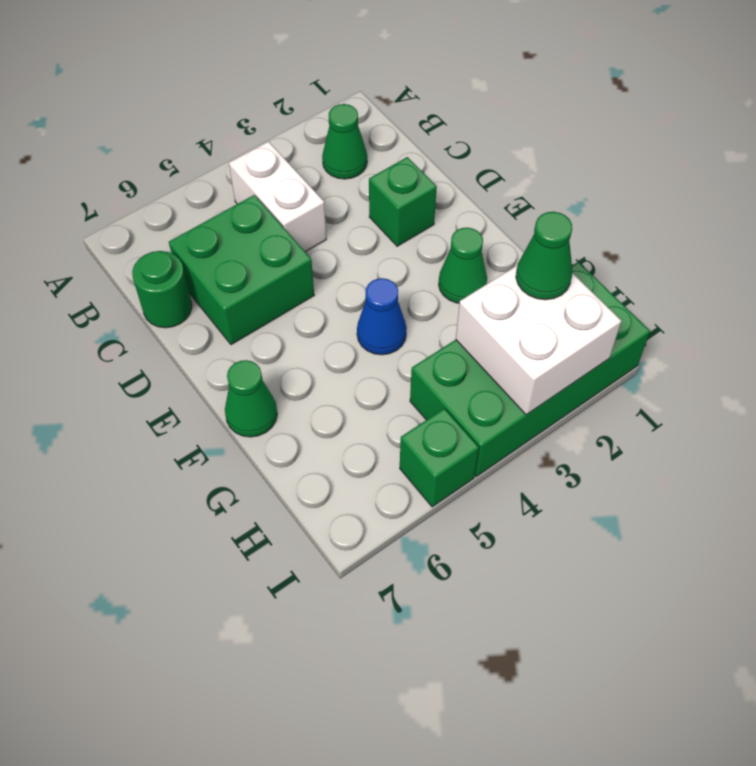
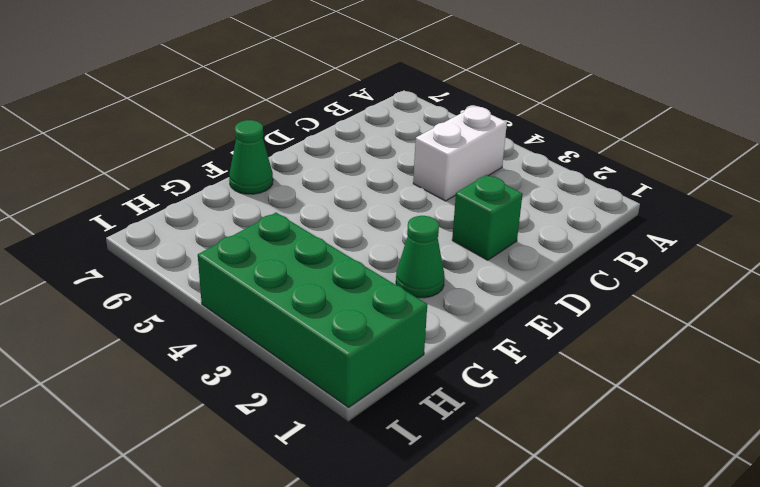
none -> green cone B2 level 1
none -> green brick C5:D6 level 1
none -> green round brick C7 level 1

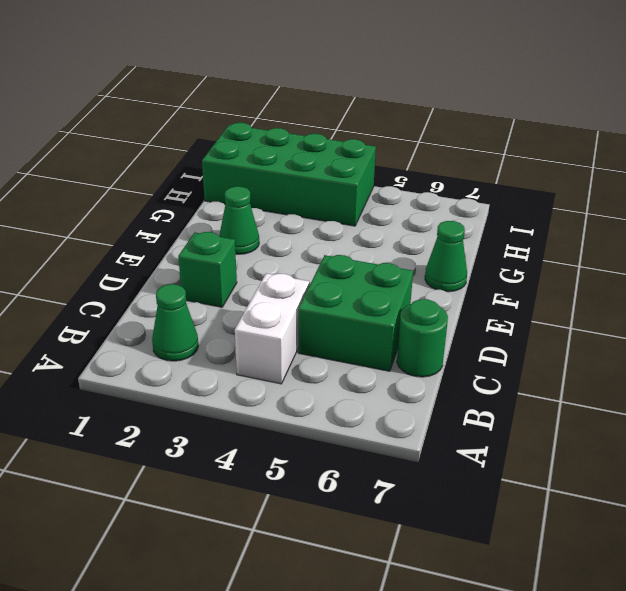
none -> blue cone F4 level 1
none -> green brick I5 level 1
none -> white brick H2:I3 level 2

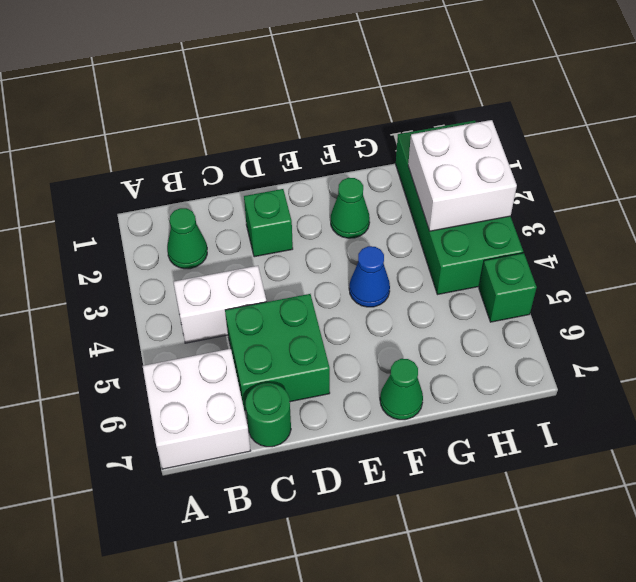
white brick A6:B7 level 1 -> none
none -> green cone H2 level 3

